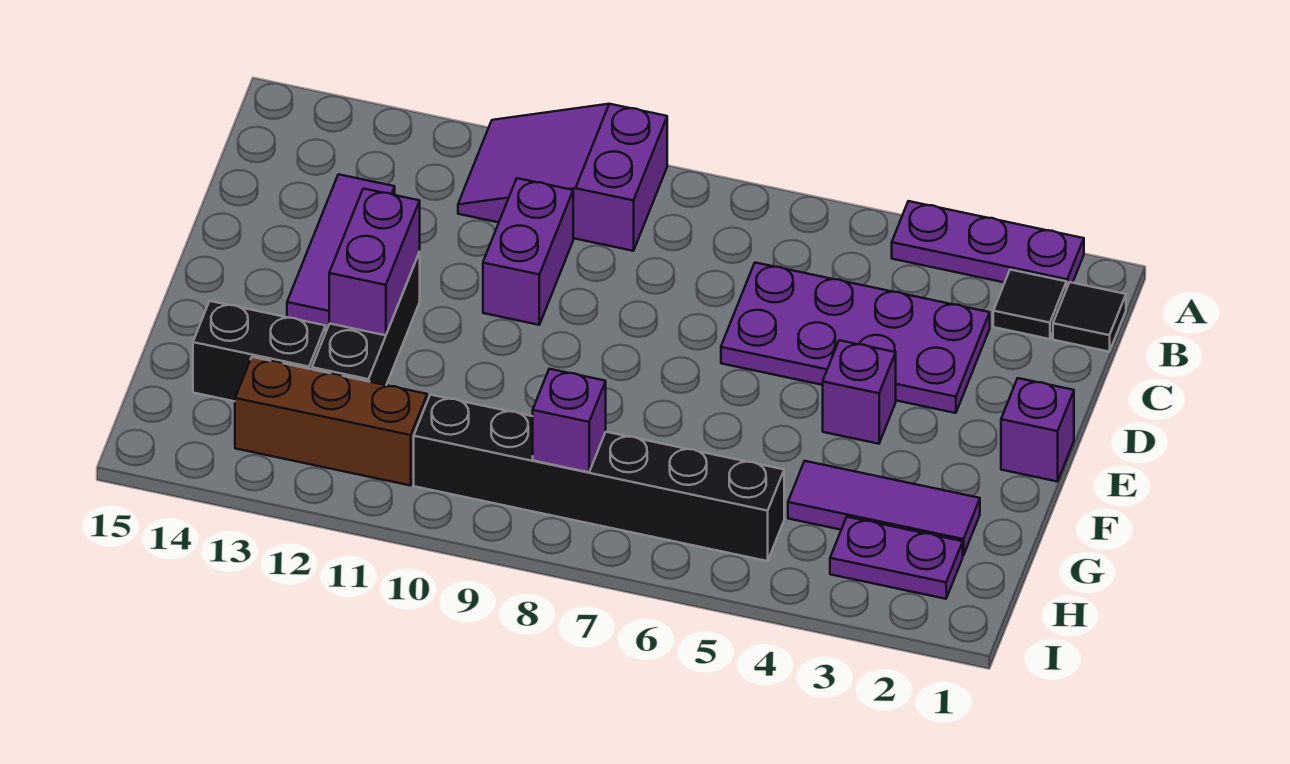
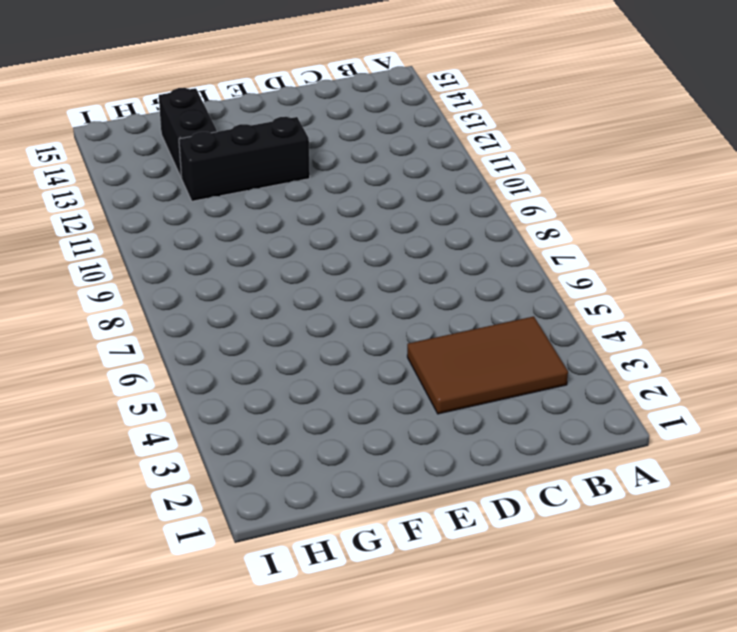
brown tile B3:D4 level 1 -> purple plate C3:D6 level 1
none -> purple plate A2:A4 level 1
none -> purple slope A9:B11 level 1 top 9
none -> black tile B1 level 1

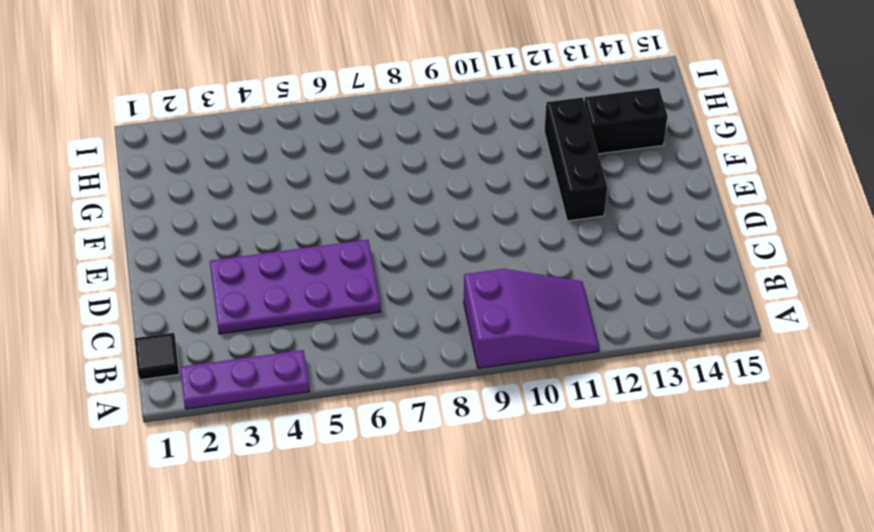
none -> black tile B2 level 1
none -> purple brick C10:D10 level 1
none -> purple tile C13:E13 level 1

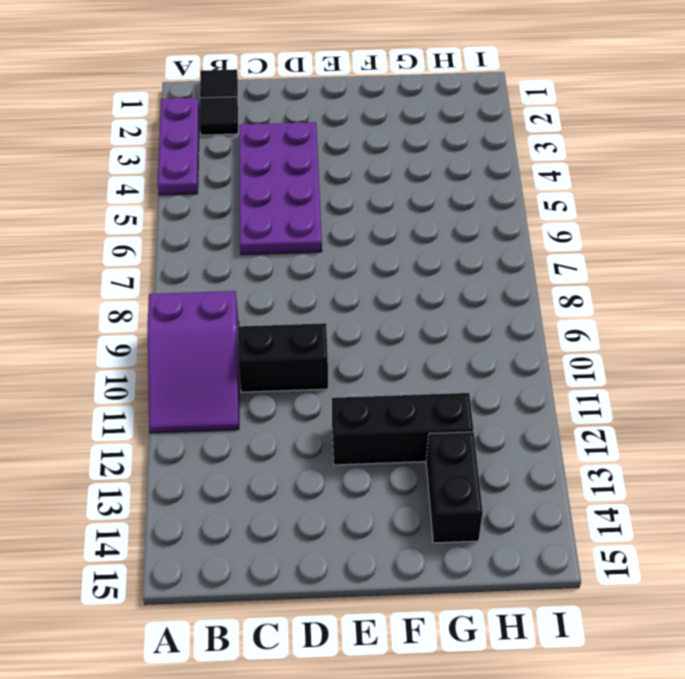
black brick C10:D10 level 1 -> purple brick C10:D10 level 1
none -> purple tile C13:E13 level 1
none -> purple brick E1 level 1
none -> purple brick E4 level 1

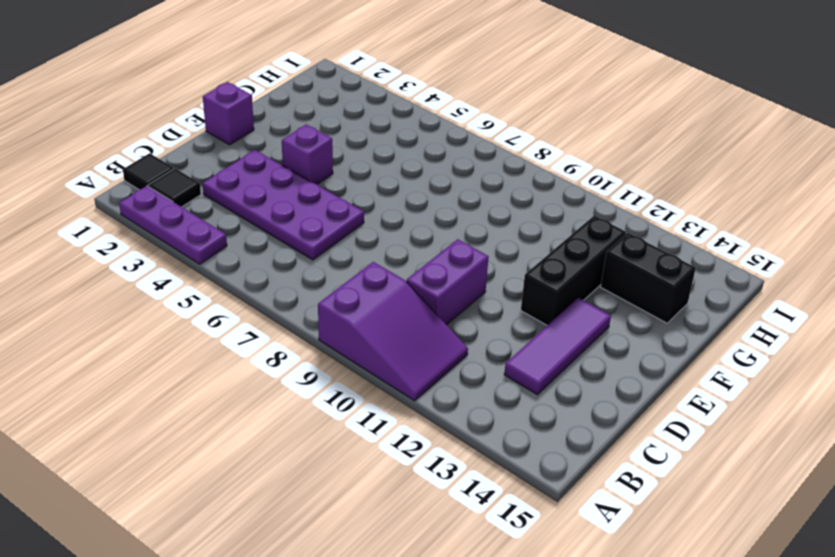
none -> purple tile G2:G4 level 1
none -> purple plate H2:H3 level 1
none -> black brick H5:H10 level 1

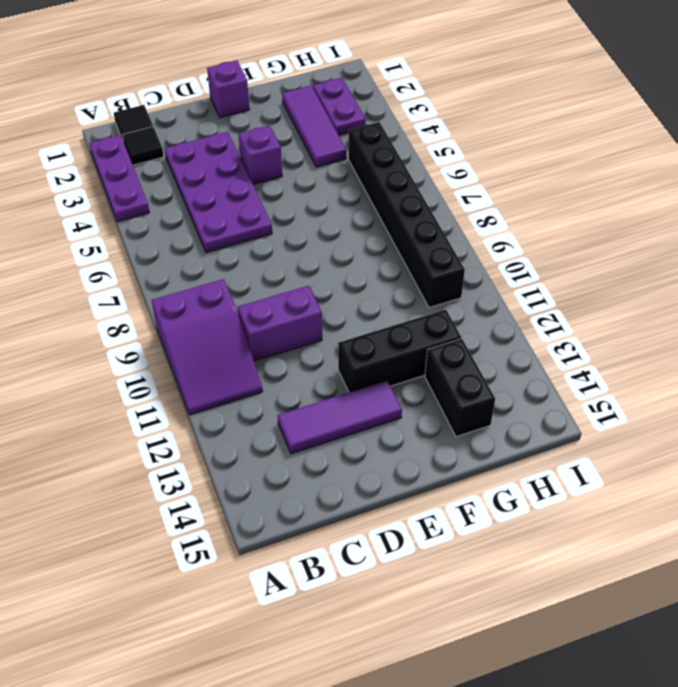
none -> brown brick H11:H13 level 1
none -> purple brick E12:F12 level 2
none -> purple brick H8 level 2

